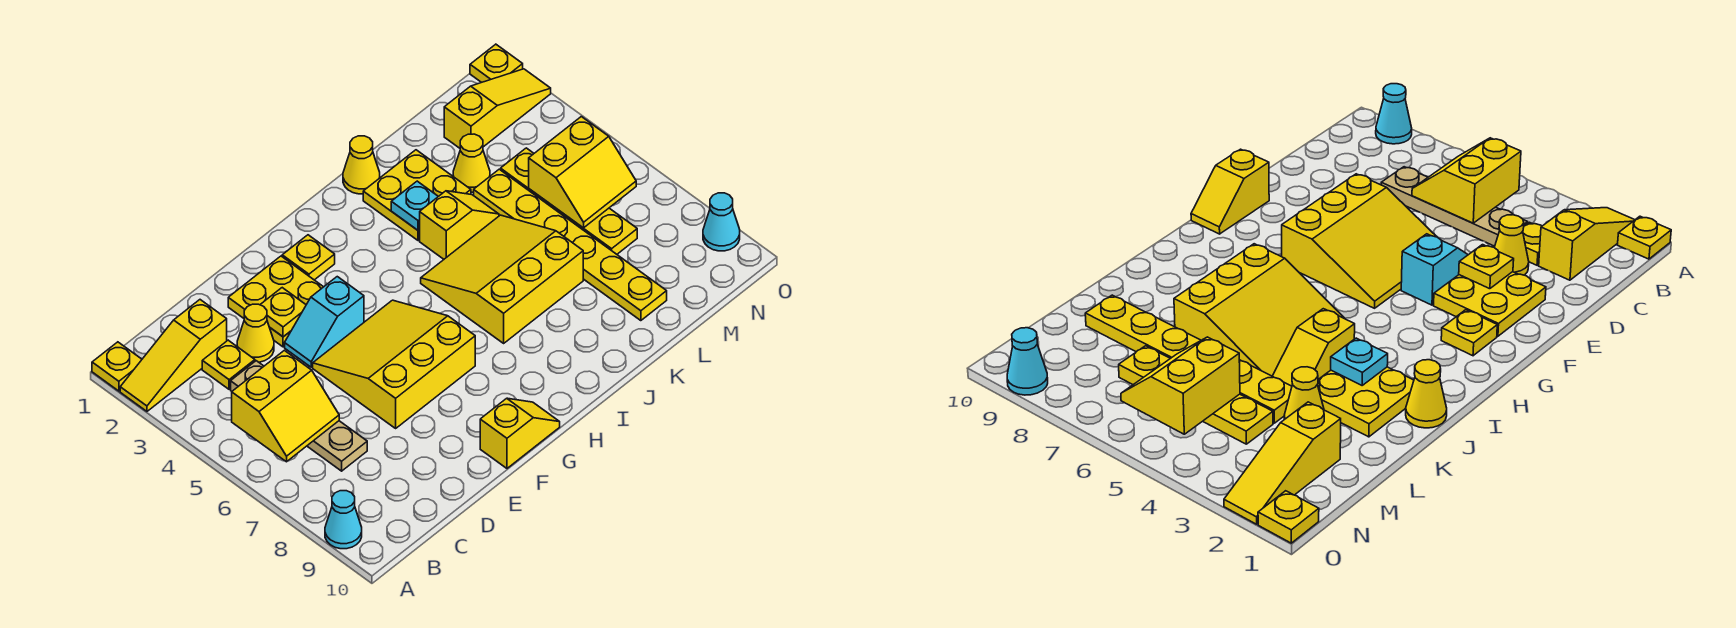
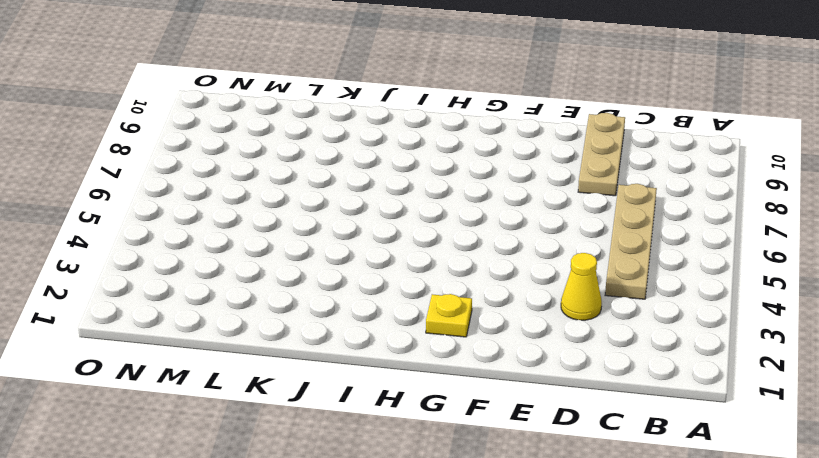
tan plate D8:D10 level 1 -> none
none -> yellow plate A1 level 1
none -> yellow slope A2:C2 level 1 top C
none -> cyan cone A9 level 1

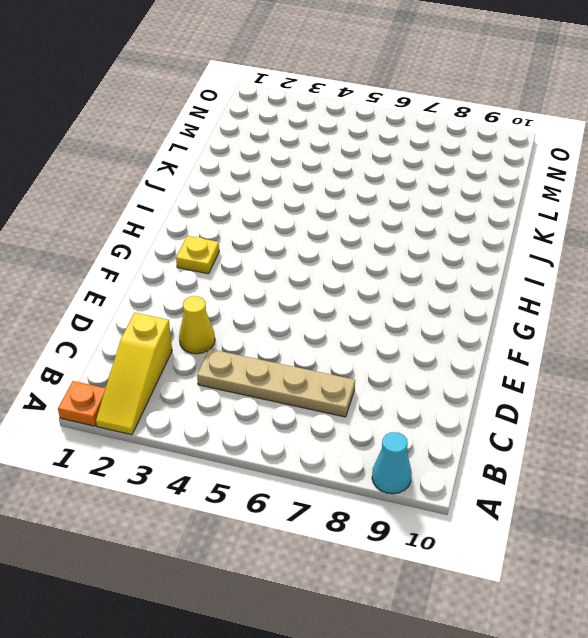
orange plate A1 level 1 -> yellow plate A1 level 1
none -> yellow plate C3 level 1
none -> yellow plate E2:F3 level 1
none -> cyan slope E4:F4 level 1 top F

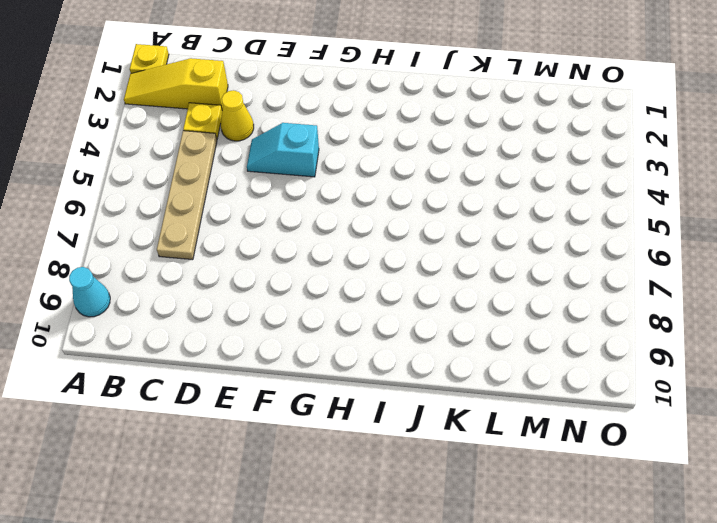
none -> yellow plate E2:F3 level 1
none -> yellow slope E5:G7 level 1 top 7
none -> yellow slope F10:G10 level 1 top F

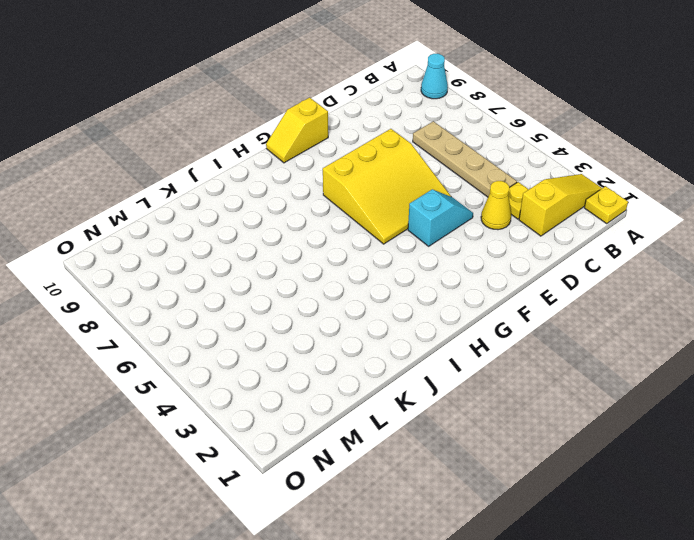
none -> yellow plate E2:F3 level 1
none -> yellow plate G2 level 1
none -> yellow slope I5:K7 level 1 top 7

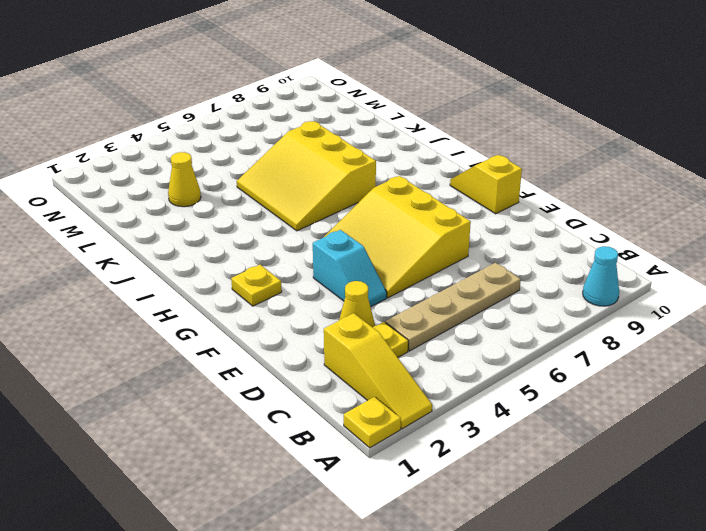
none -> yellow plate E2:F3 level 1
none -> yellow cone J1 level 1
none -> yellow plate J2:K3 level 1

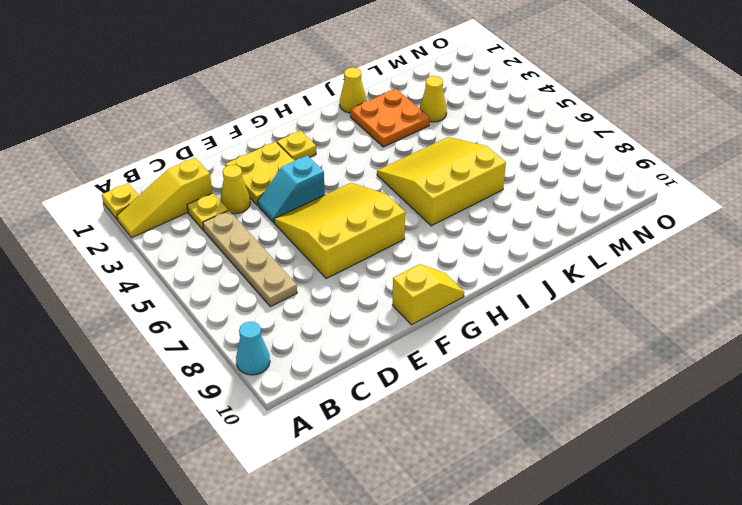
orange plate J2:K3 level 1 -> yellow plate J2:K3 level 1
none -> yellow slope J4:K4 level 1 top J
none -> yellow plate L4:L9 level 1
none -> yellow slope M2:O2 level 1 top M

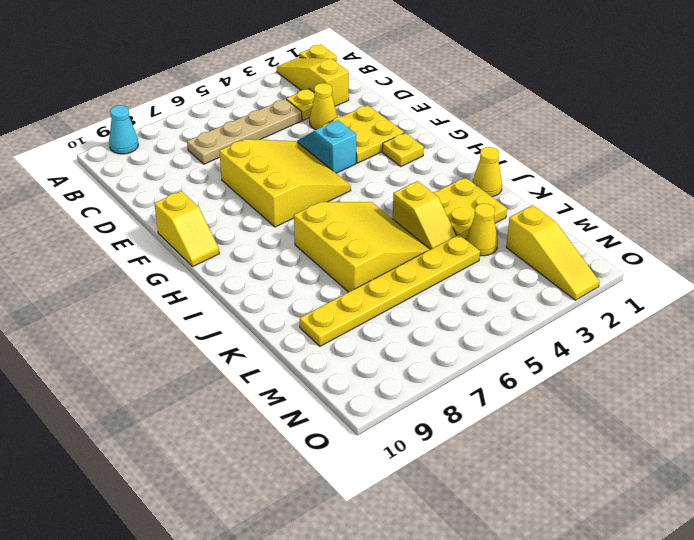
none -> yellow plate M4:M7 level 1
none -> yellow plate O1 level 1
none -> cyan cone O9 level 1

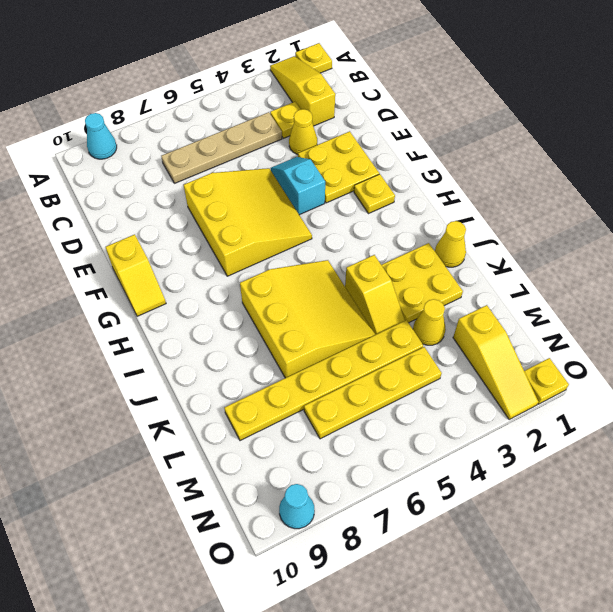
none -> yellow slope B5:C6 level 2 top 5
none -> yellow plate E3 level 2
none -> cyan plate J3 level 2

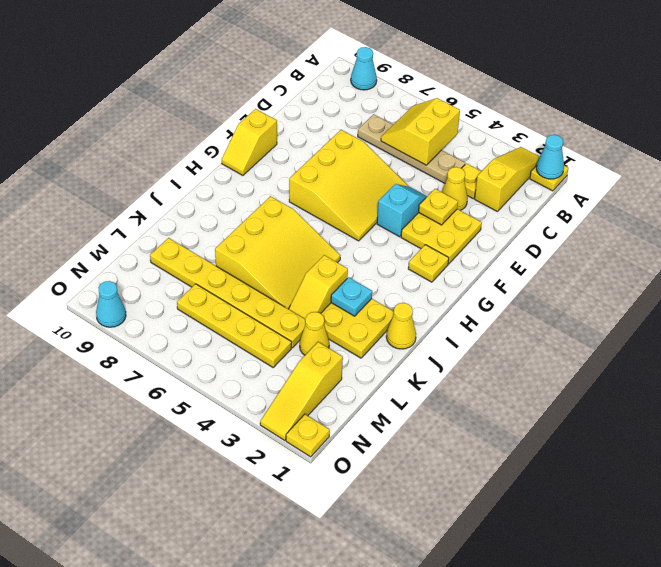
cyan cone A1 level 2 -> none
none -> yellow slope M5:N6 level 2 top 5

